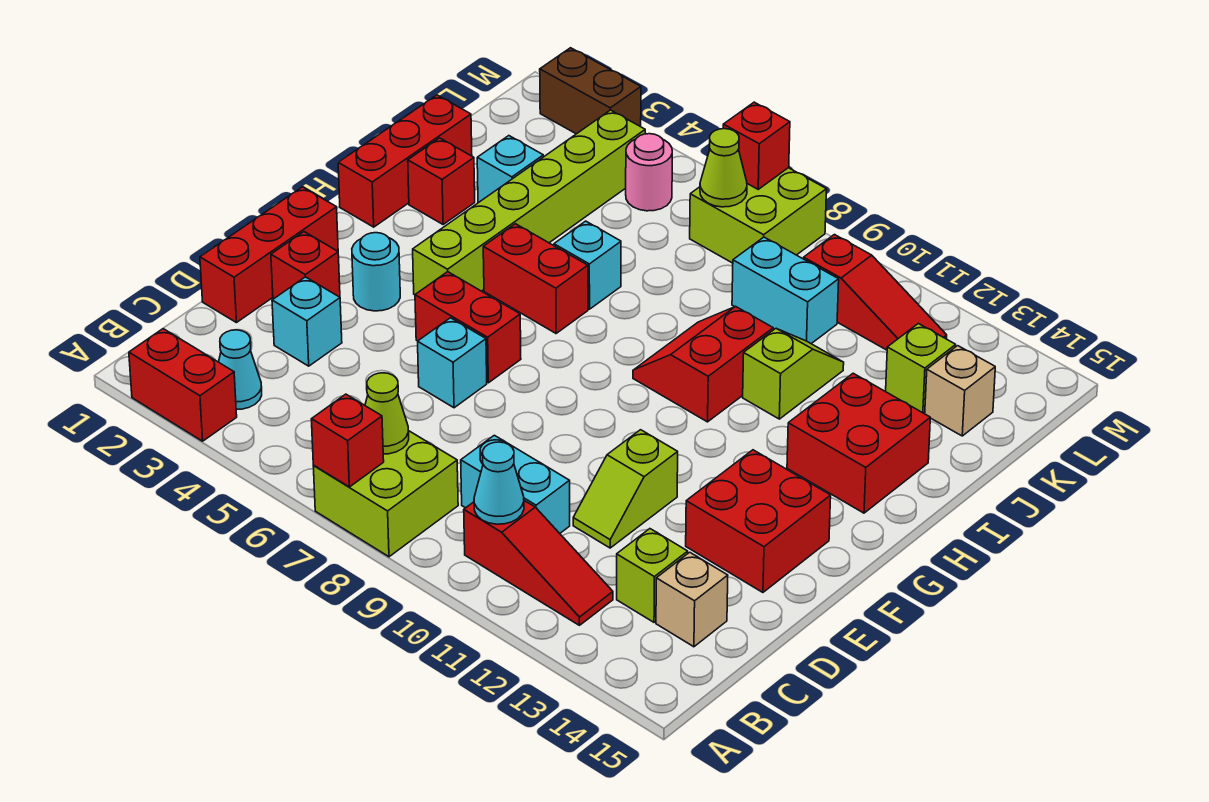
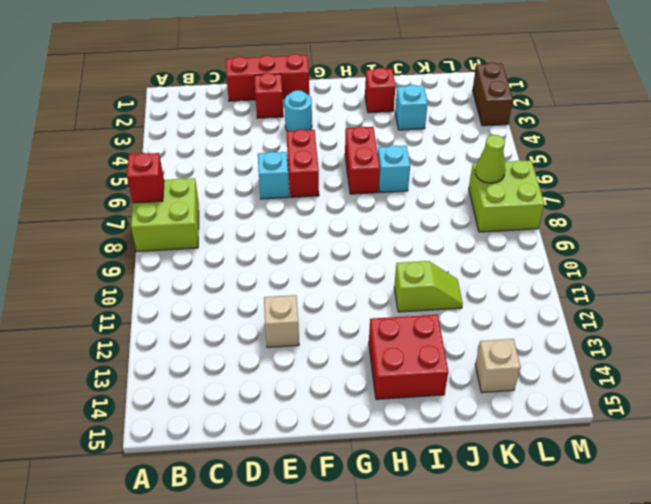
tan brick E12 level 1 -> tan brick C14 level 1
none -> red brick A2:A3 level 1
none -> cyan cone B3 level 1
none -> red slope B10:B12 level 1 top 10
none -> cyan brick C9:C10 level 1

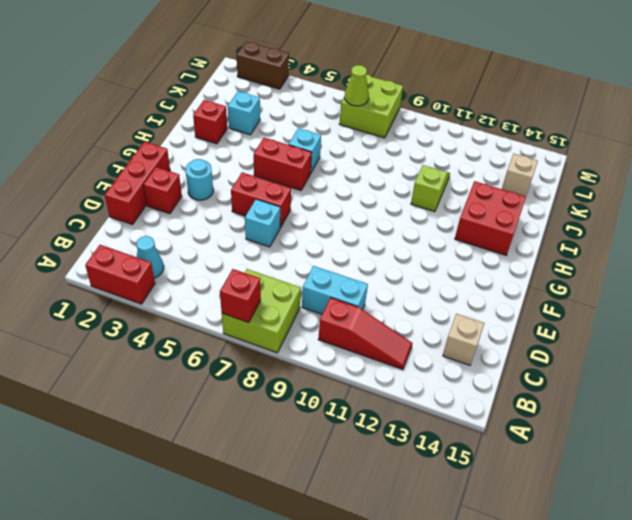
none -> lime brick C13 level 1
none -> cyan brick D3 level 1
none -> lime slope D11:E11 level 1 top E
none -> red brick E13:F14 level 1

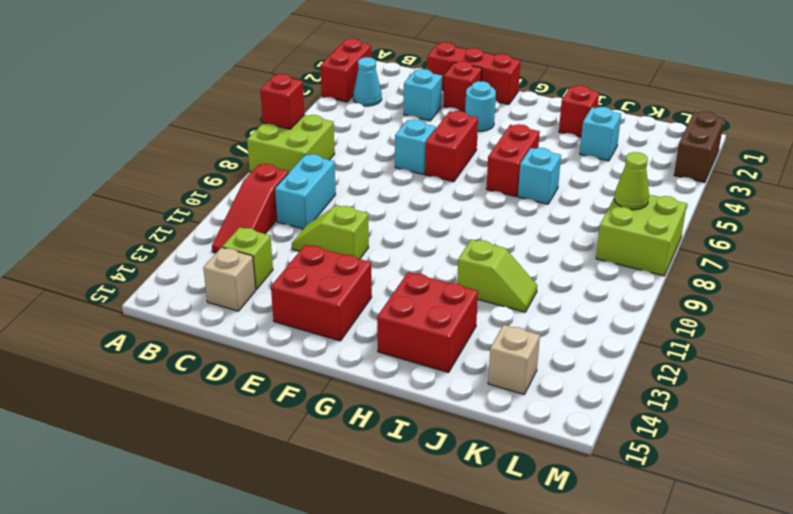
none -> lime brick G4:L4 level 1
none -> red brick H1:J1 level 1
none -> red slope H9:I10 level 1 top 10
none -> cyan brick K9:K10 level 1

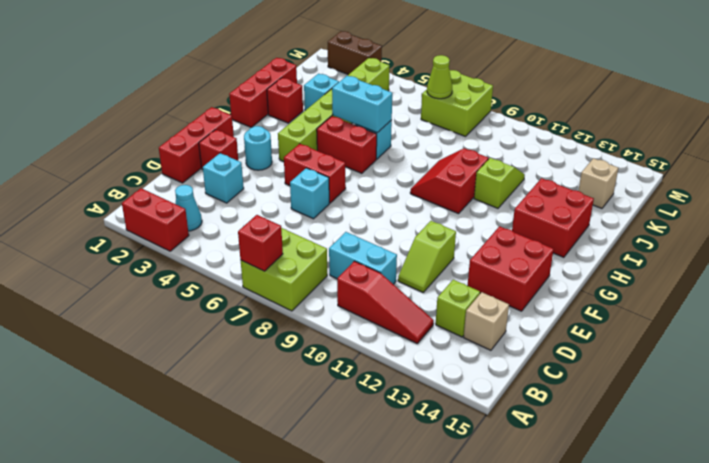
cyan brick I5:I6 level 2 -> cyan brick K9:K10 level 1
none -> lime brick K13 level 1
none -> pink round brick L5 level 1
none -> red slope L10:L12 level 1 top 10
none -> lime cone B7 level 2

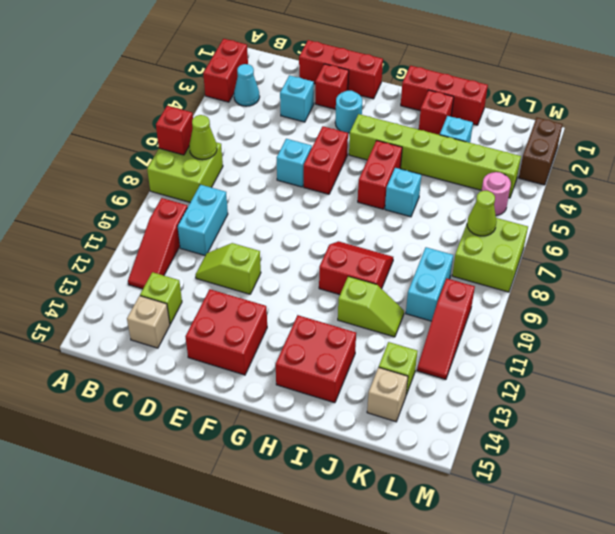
none -> cyan cone B10 level 2
none -> red brick M7 level 2

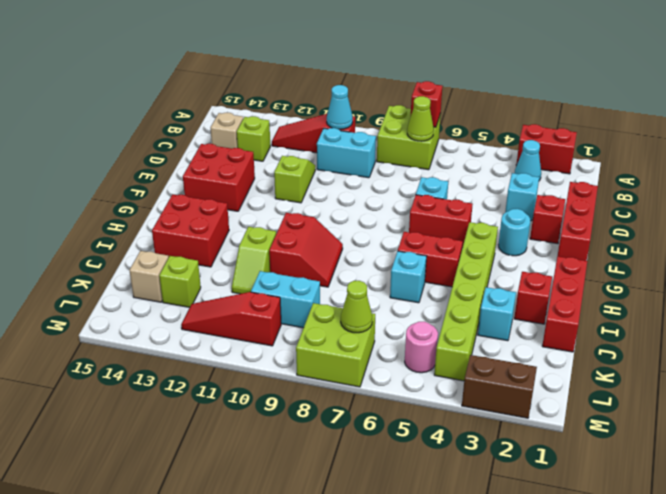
none -> red brick M7 level 2

